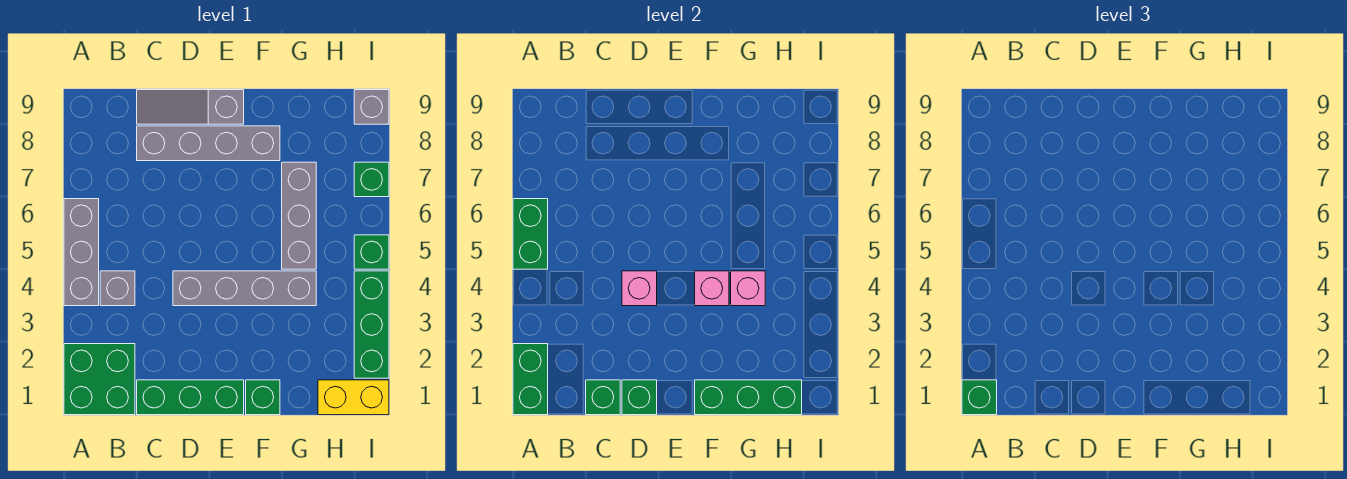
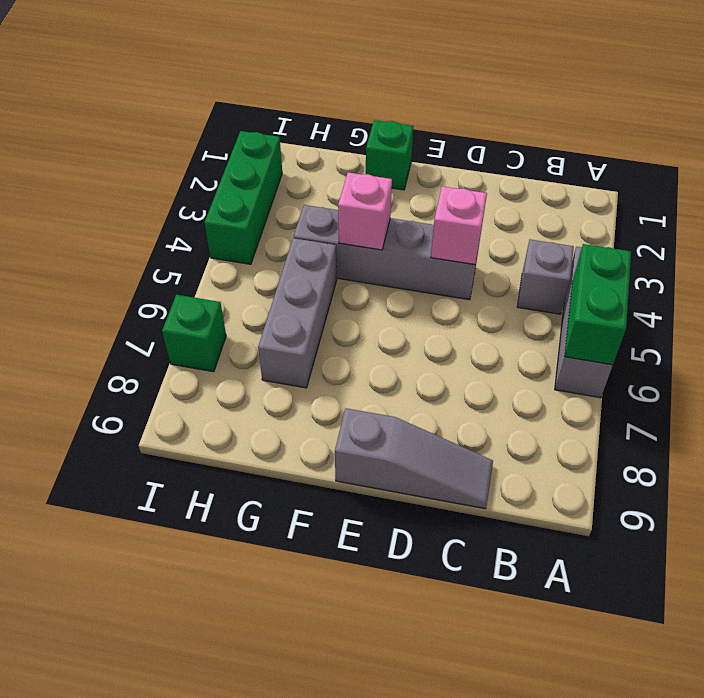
none -> green brick A1:B2 level 1
none -> green brick C1:E1 level 1
none -> grey brick C8:F8 level 1

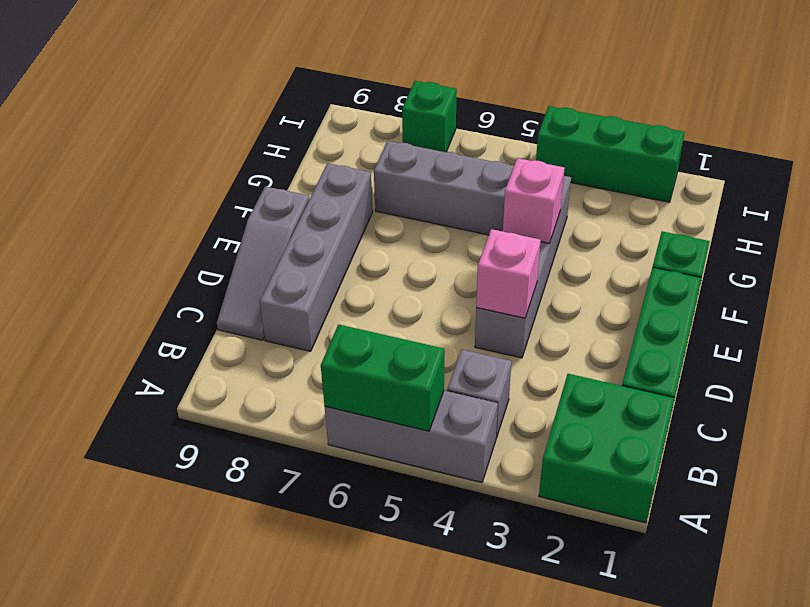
none -> yellow brick H1:I1 level 1
none -> green brick I5 level 1
none -> grey brick I9 level 1

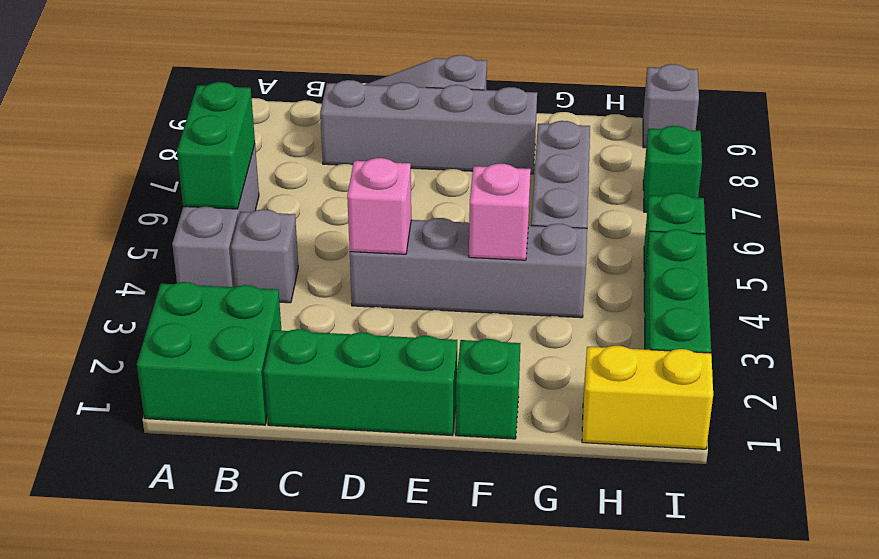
none -> green brick A1:A2 level 2
none -> green brick C1 level 2
none -> green brick D1 level 2

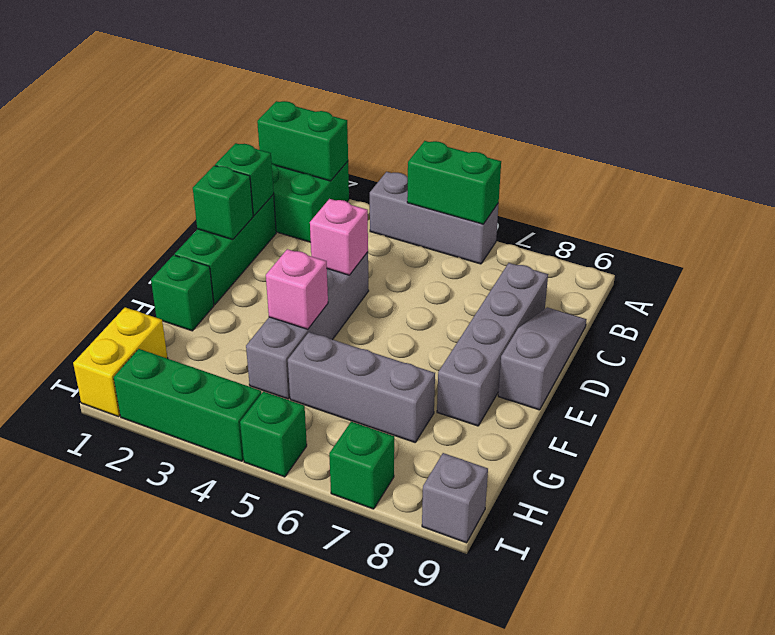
none -> grey brick B4 level 1
none -> green brick F1:H1 level 2
none -> pink brick G4 level 2

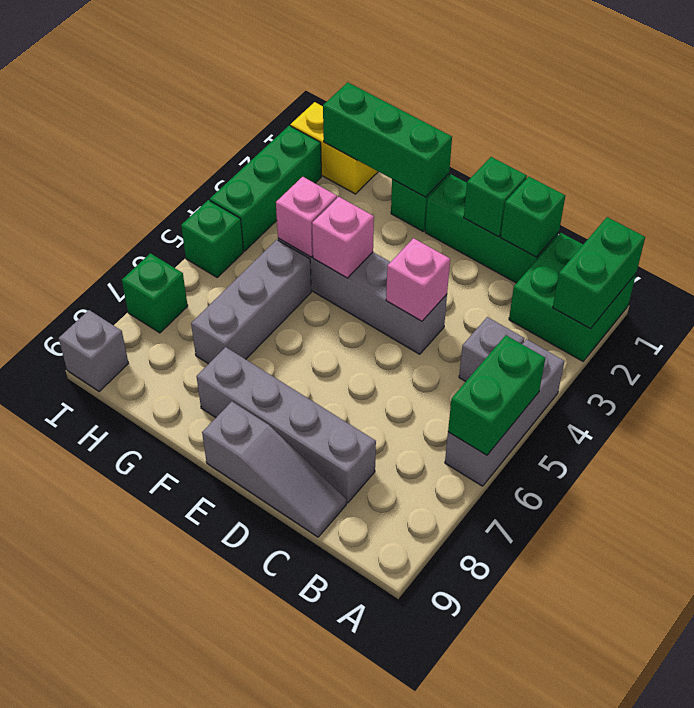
none -> green brick A1 level 3

